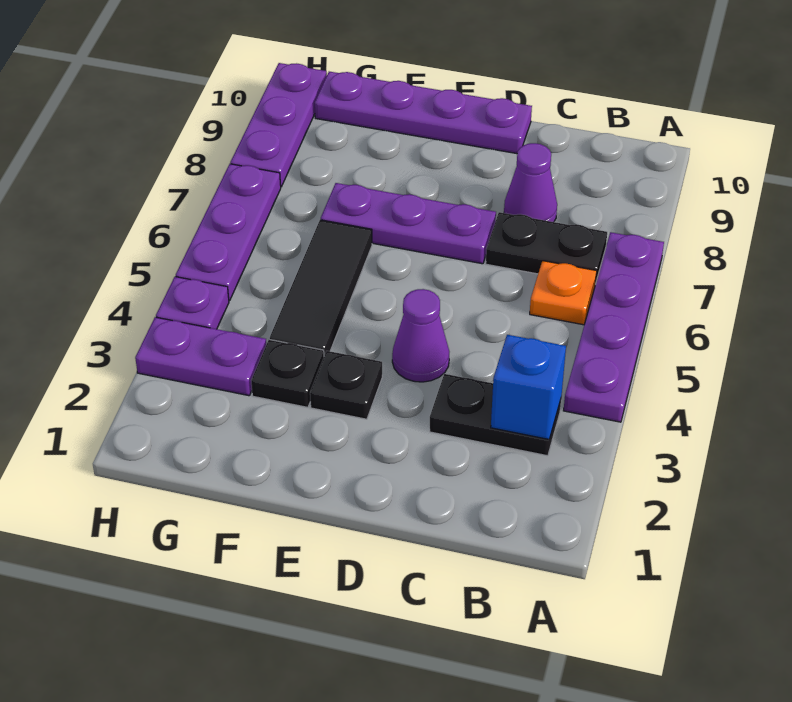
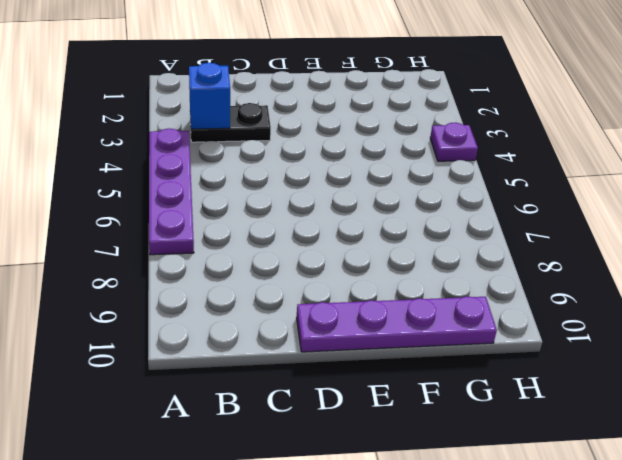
none -> orange plate B6 level 1
none -> black plate B7:C7 level 1
none -> purple cone C8 level 1

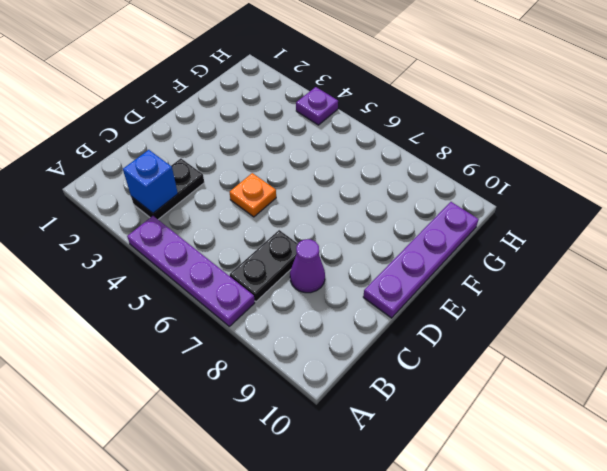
orange plate D5 level 1 -> orange plate B6 level 1
none -> purple cone D4 level 1
none -> purple plate D7:F7 level 1
none -> black plate E3 level 1

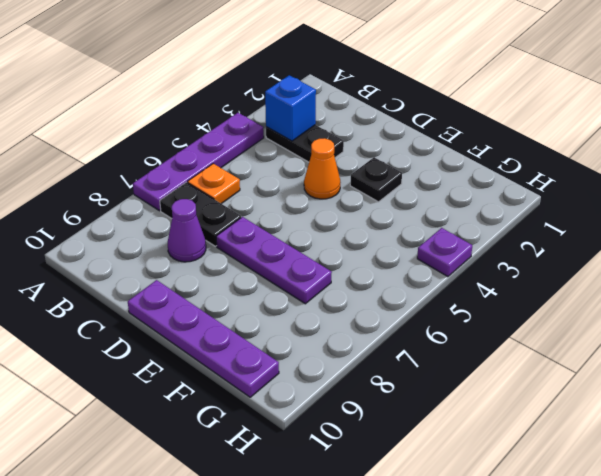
orange cone D4 level 1 -> purple cone D4 level 1
none -> black plate F3 level 1
none -> black tile F4:F6 level 1
none -> purple plate G3:H3 level 1

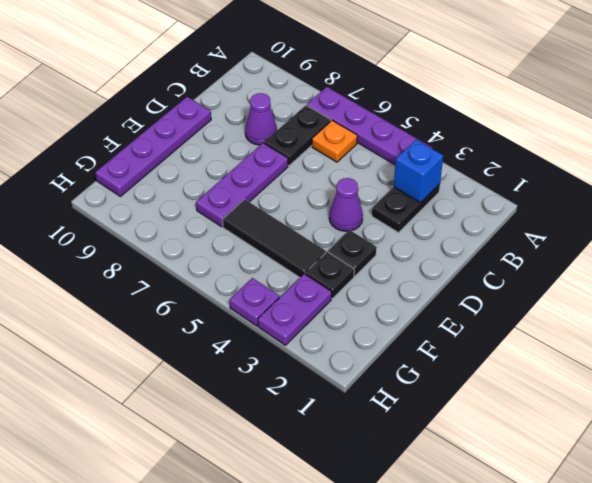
none -> purple plate H5:H7 level 1
none -> purple plate H8:H10 level 1

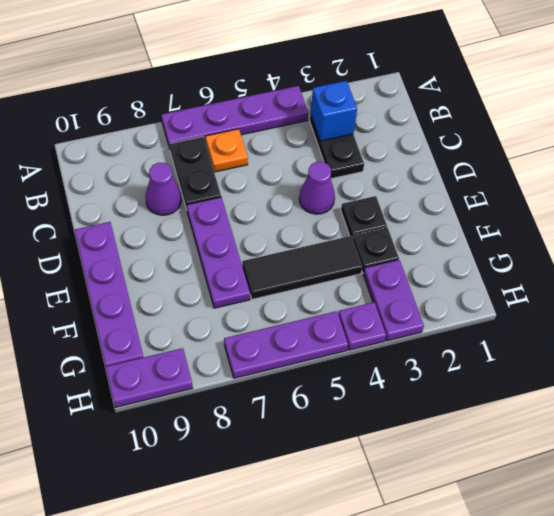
purple plate H9:H10 level 1 -> purple plate H8:H10 level 1

